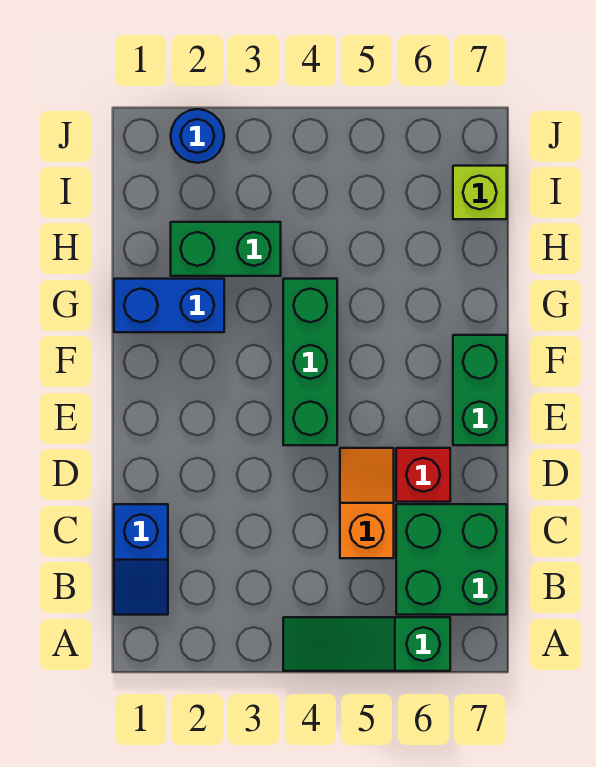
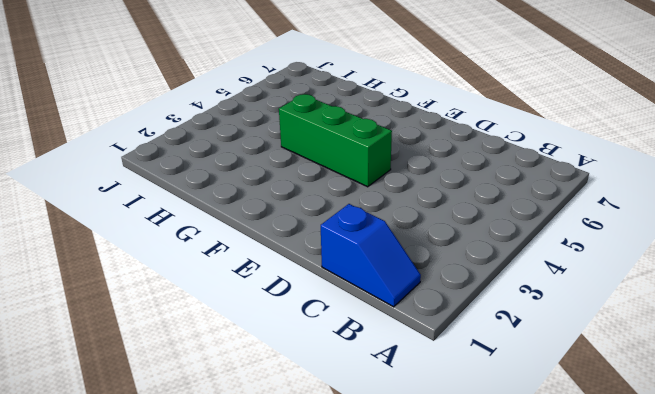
none -> green slope A4:A6 level 1 top 6
none -> green brick B6:C7 level 1

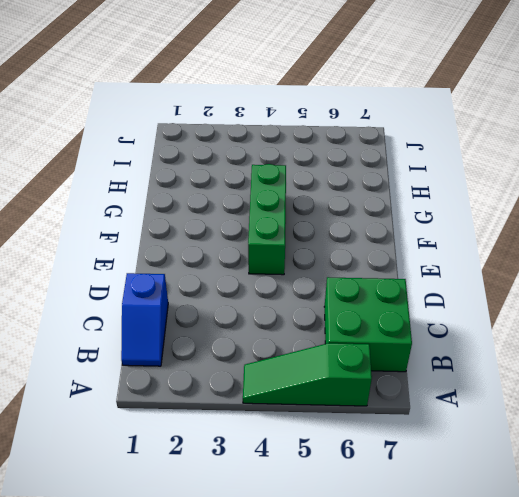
none -> orange slope C5:D5 level 1 top C
none -> red brick D6 level 1

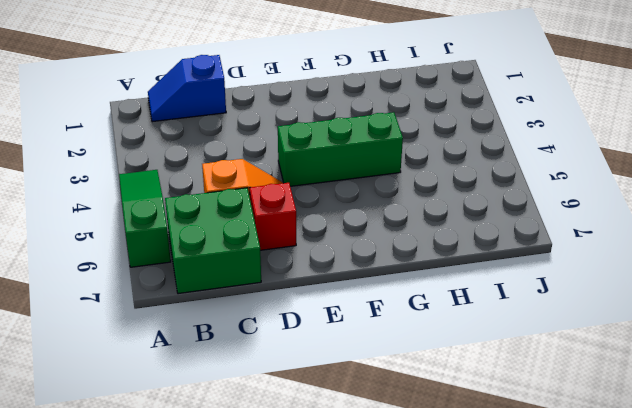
none -> green brick E7:F7 level 1
none -> blue brick G1:G2 level 1

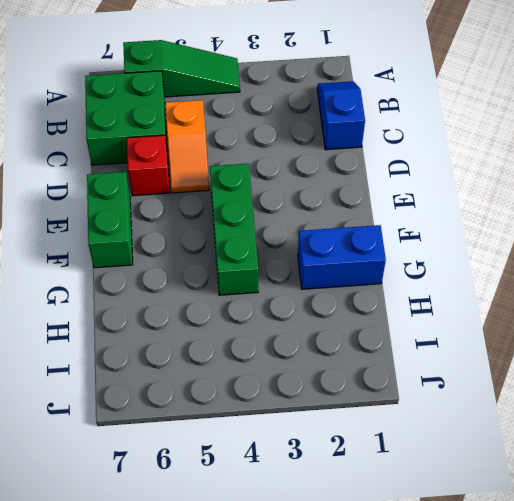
none -> green brick H2:H3 level 1
none -> lime brick I7 level 1

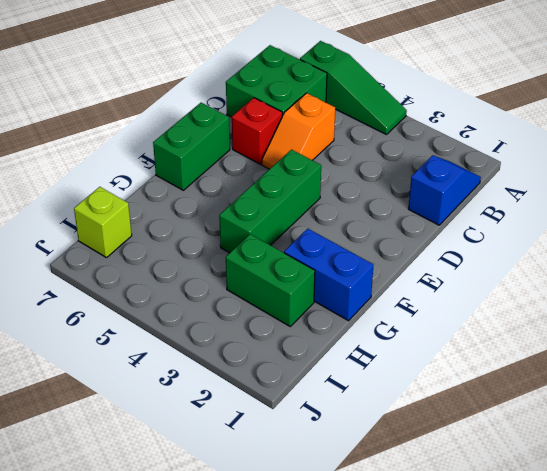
none -> blue round brick J2 level 1

